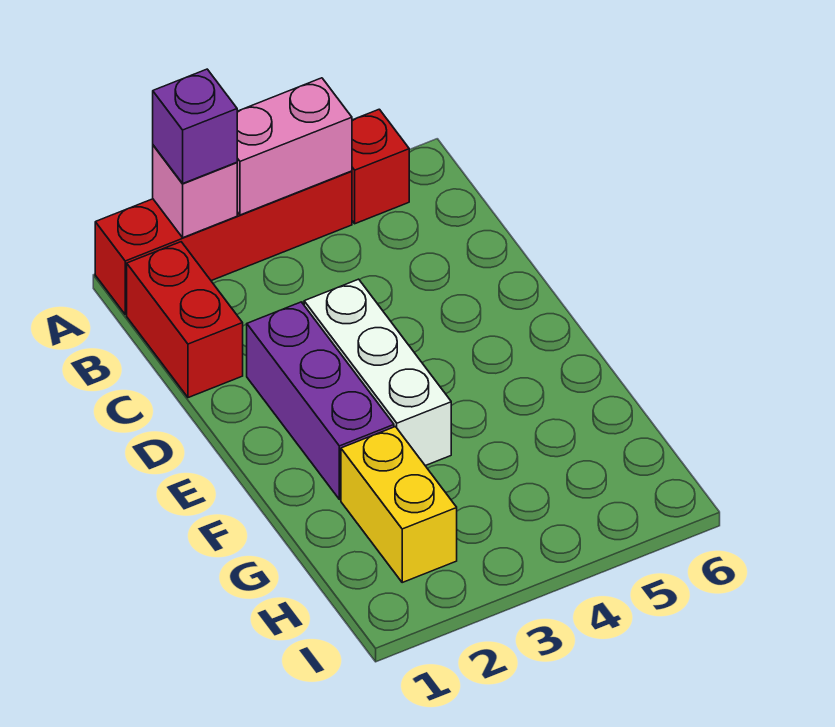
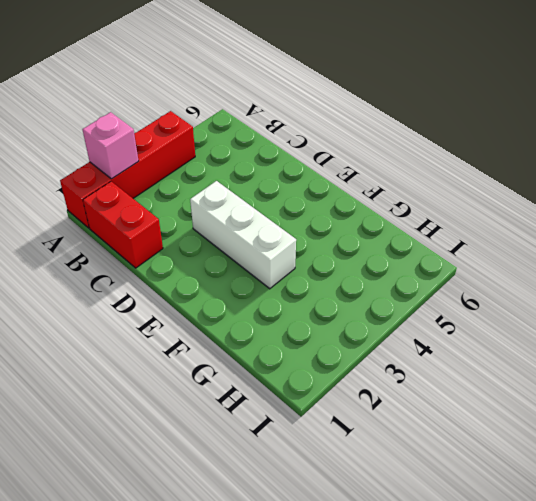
none -> red brick A5 level 1
none -> purple brick D2:F2 level 1

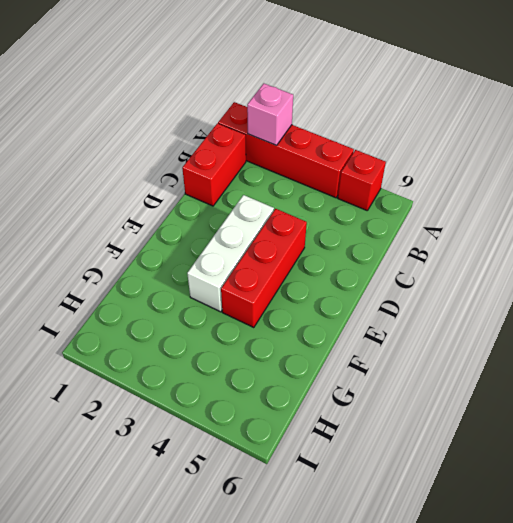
red brick D4:F4 level 1 -> none
none -> purple brick D2:F2 level 1
none -> yellow brick G2:H2 level 1

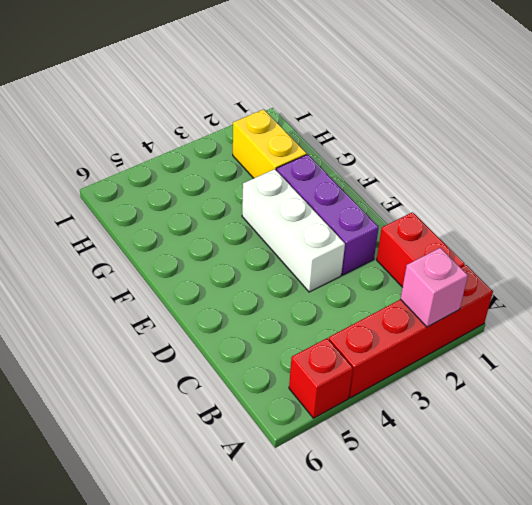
none -> pink brick A3:A4 level 2
none -> purple brick A2 level 3

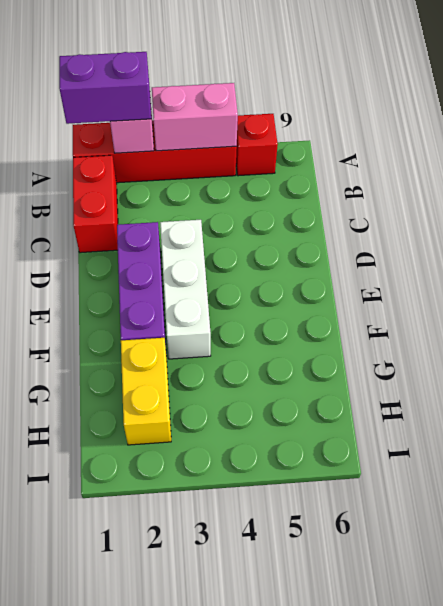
purple brick A1:A2 level 3 -> purple brick A2 level 3

